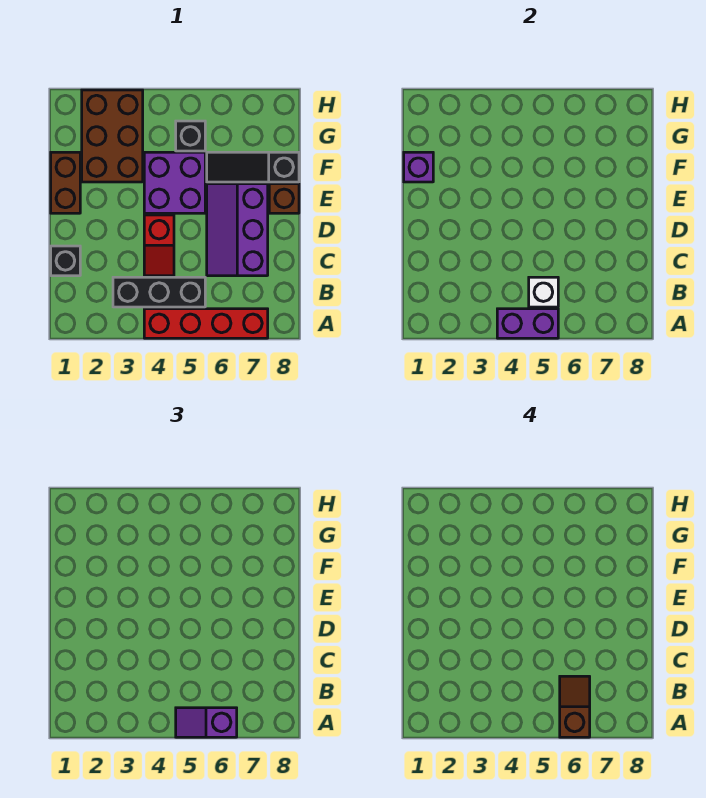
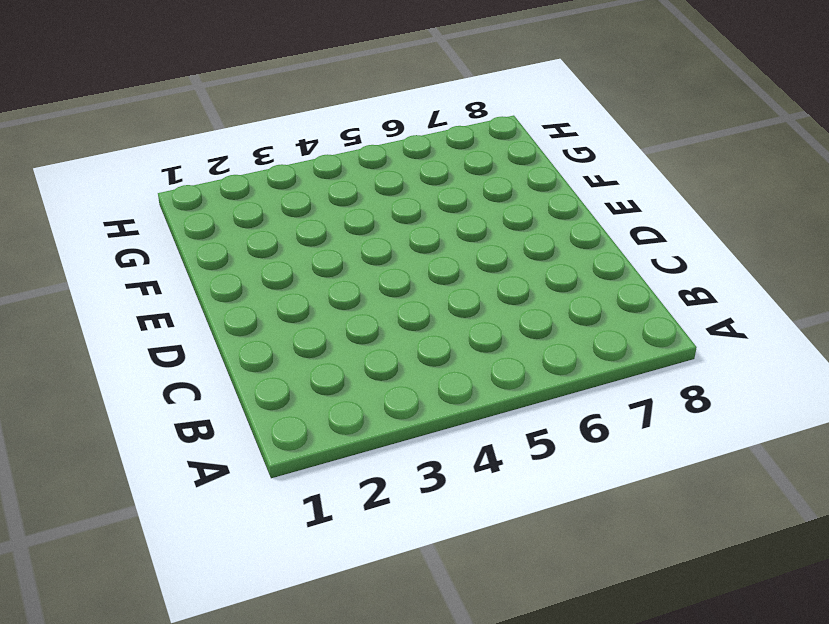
none -> red brick A4:A7 level 1
none -> black brick B3:B5 level 1
none -> black brick C1 level 1

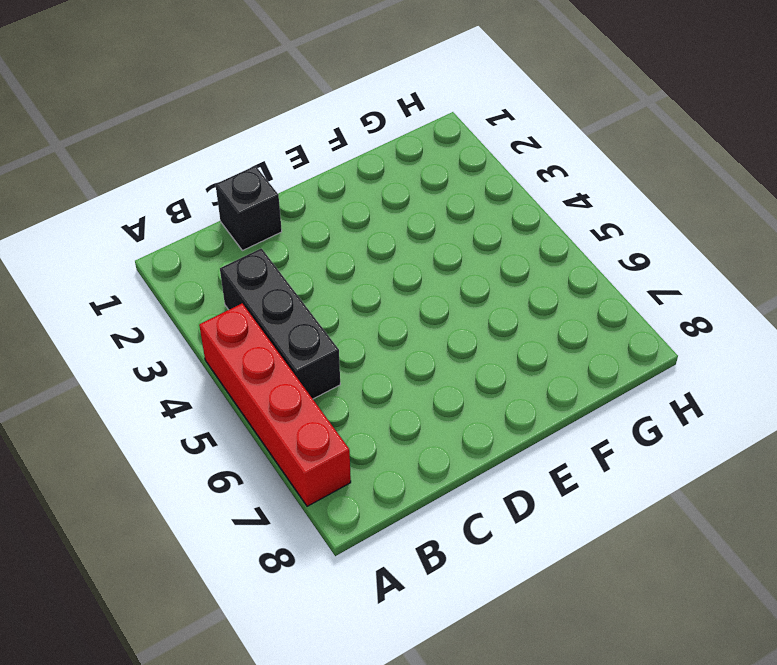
none -> red slope C4:D4 level 1 top D
none -> purple slope C6:E7 level 1 top 7
none -> brown brick E1:F1 level 1

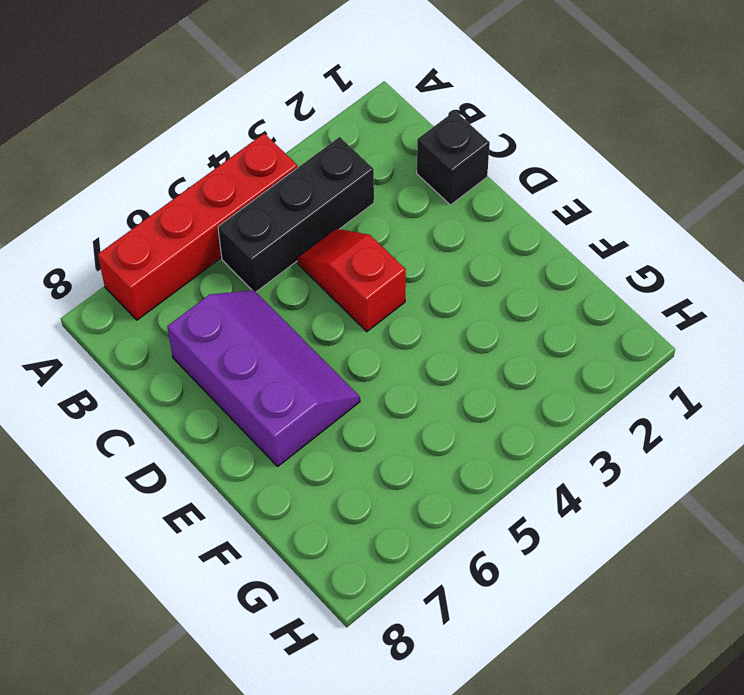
none -> brown brick E1:F1 level 1
none -> purple brick E4:F5 level 1
none -> brown brick E8 level 1

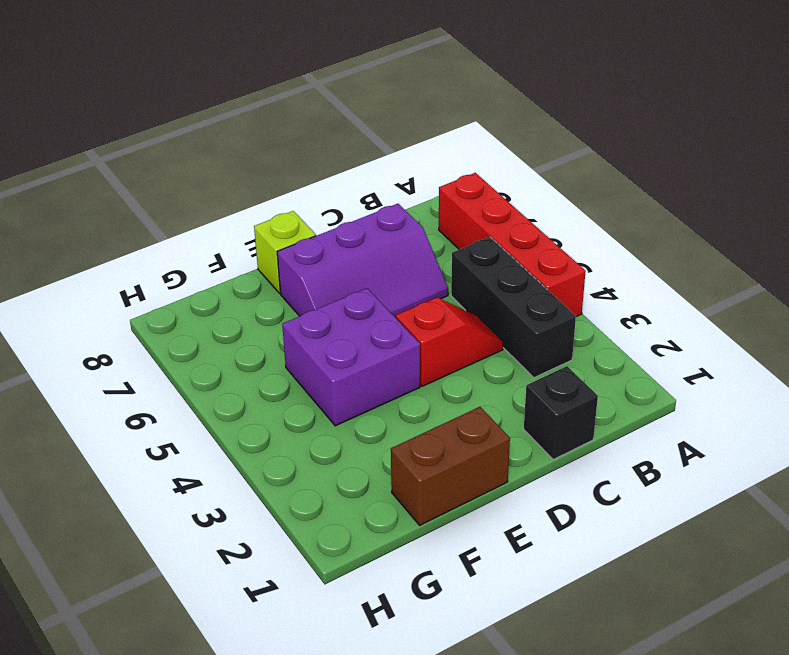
lime brick E8 level 1 -> brown brick E8 level 1
none -> brown brick F2:H3 level 1
none -> black slope F6:F8 level 1 top 8
none -> black brick G5 level 1

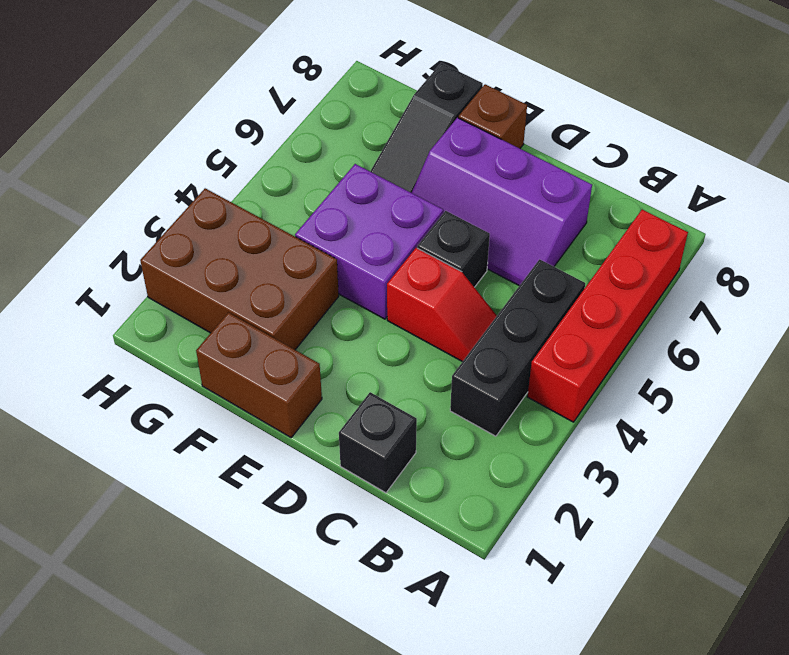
black brick D5 level 1 -> black brick G5 level 1
none -> purple brick A4:A5 level 2
none -> white brick B5 level 2
none -> purple brick F1 level 2

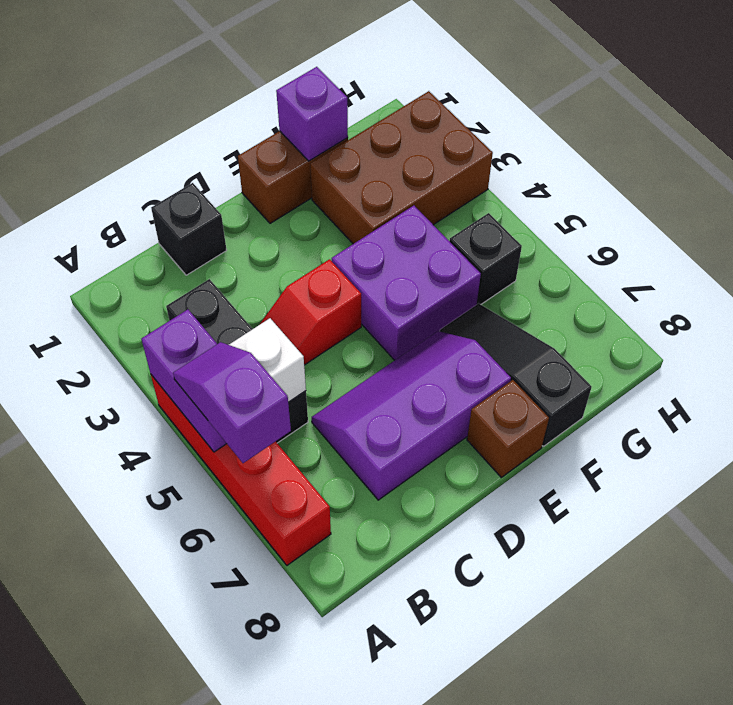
none -> brown slope A6:B6 level 4 top A

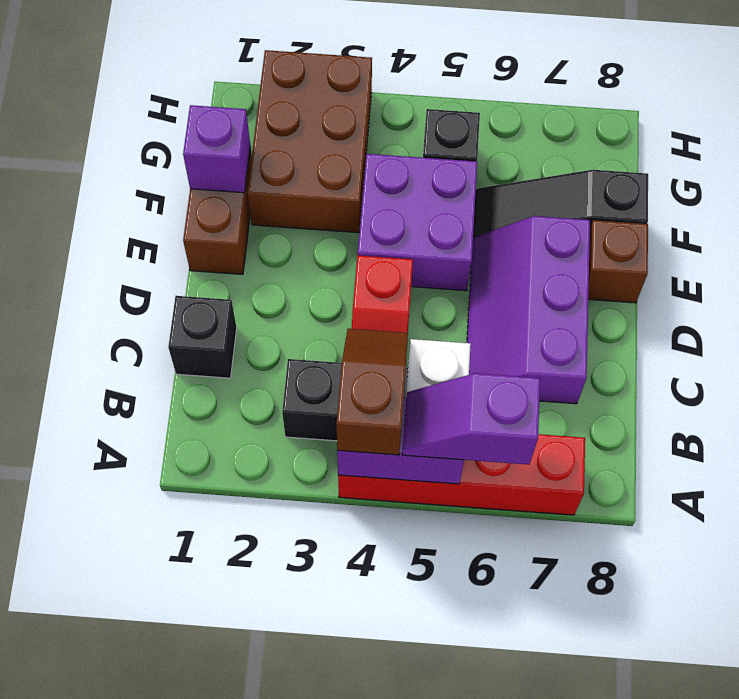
brown slope A4:B4 level 3 top A -> brown slope A6:B6 level 4 top A

